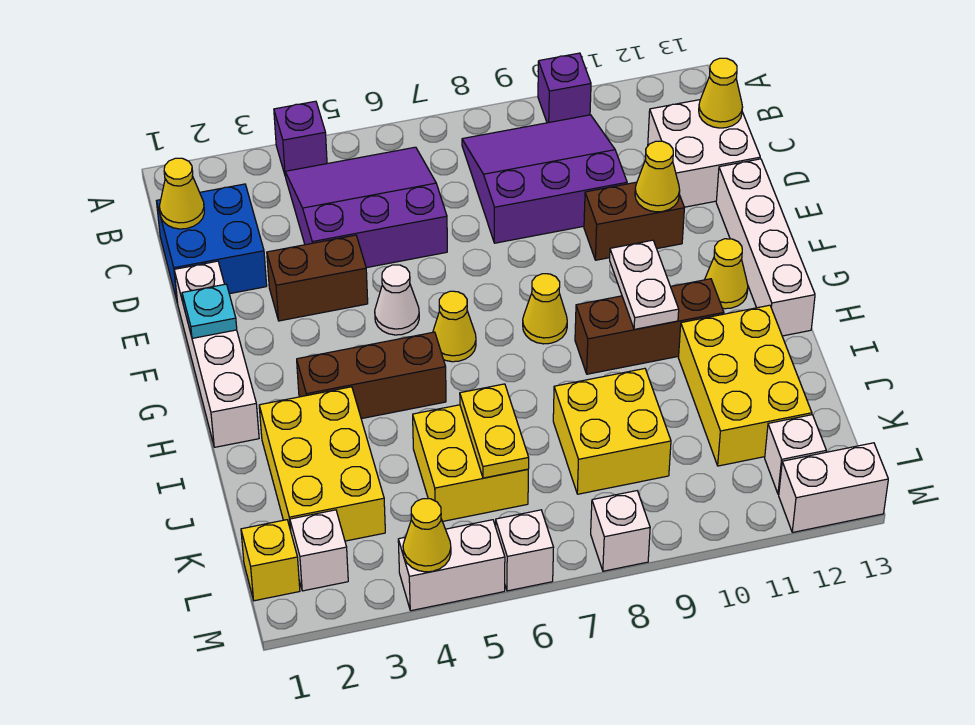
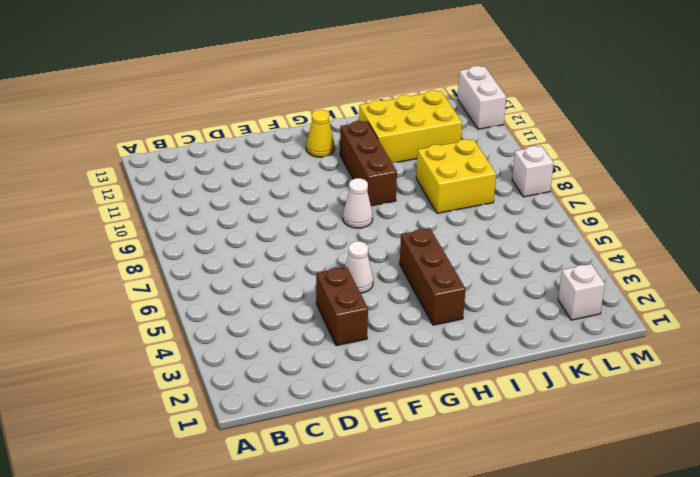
white cone G8 level 1 -> yellow cone G8 level 1
none -> purple brick A4 level 1
none -> purple brick A10 level 1
none -> purple slope B4:D6 level 1 top D
none -> purple slope B8:D10 level 1 top D

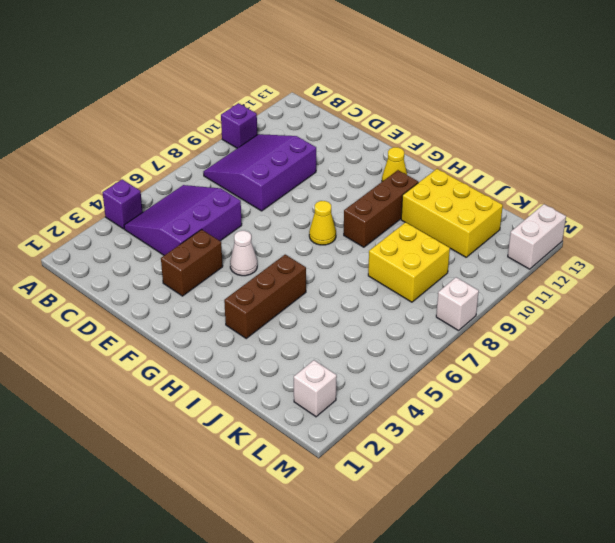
none -> blue brick C1:D2 level 1
none -> white brick C12:D13 level 1
none -> white brick E1:H1 level 1
none -> brown brick E10:E11 level 1

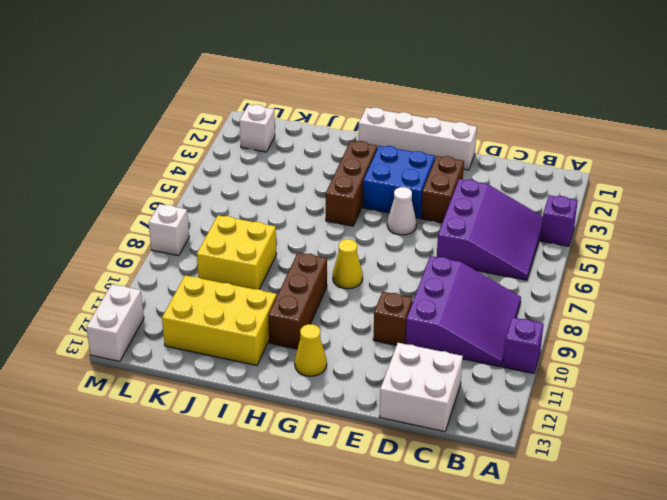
brown brick E10 level 1 -> brown brick E10:E11 level 1
blue brick F3:G4 level 1 -> blue brick C1:D2 level 1
none -> white brick E13:H13 level 1
none -> yellow cone G6 level 1
none -> yellow brick I2:K3 level 1
none -> yellow brick J5:K6 level 1

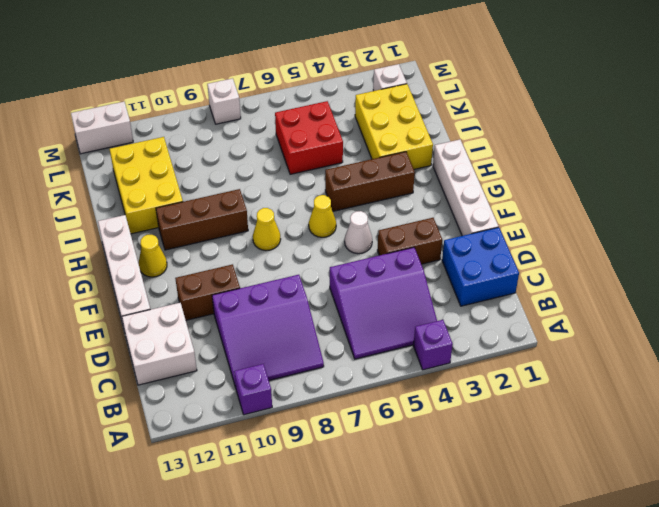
red brick J5:K6 level 1 -> yellow brick J5:K6 level 1
none -> yellow brick J8:K9 level 1
none -> yellow brick L1 level 1
none -> white brick L12 level 1
none -> white brick M4:M5 level 1

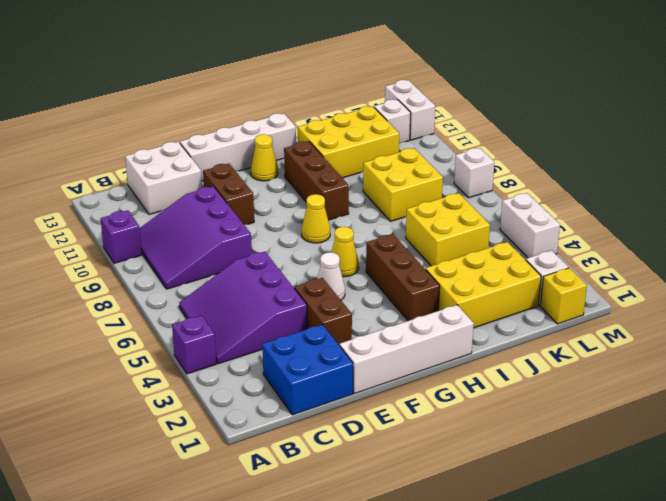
none -> white brick M6 level 1
none -> yellow cone C1 level 2
none -> yellow cone C13 level 2
none -> yellow cone E11 level 2

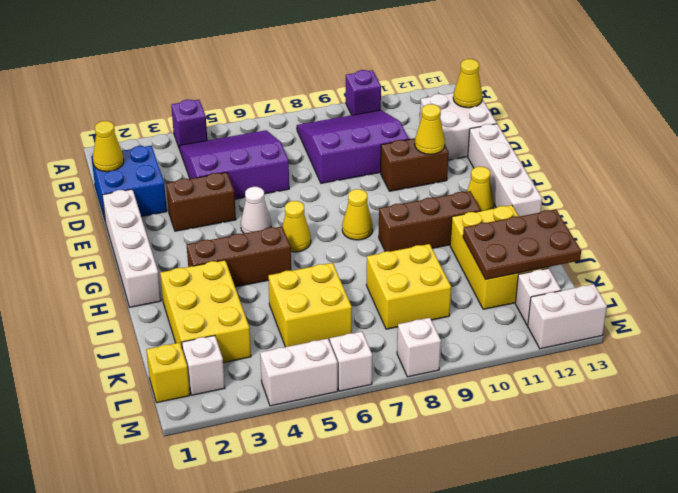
brown plate J11:K13 level 2 -> none
none -> cyan plate F1 level 2
none -> white plate G10:H10 level 2
none -> yellow plate J6:K6 level 2
none -> yellow cone M4 level 2

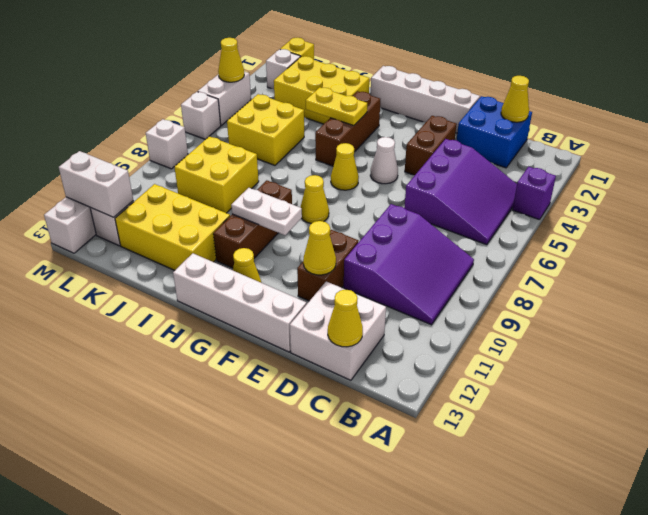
yellow plate H4:I4 level 2 -> yellow plate J6:K6 level 2
white brick L12:M12 level 2 -> none
none -> purple brick A10 level 1
none -> cyan plate F1 level 2

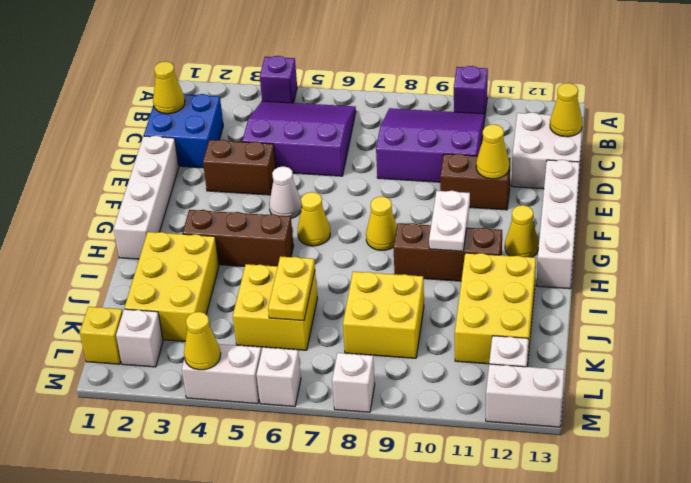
none -> cyan plate F1 level 2

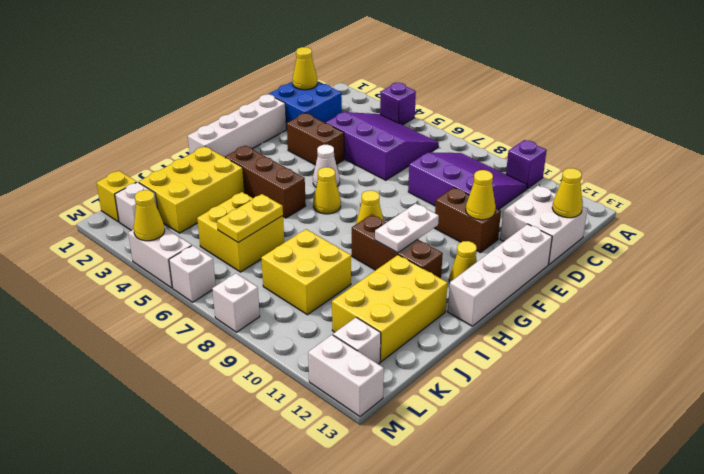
none -> cyan plate F1 level 2

